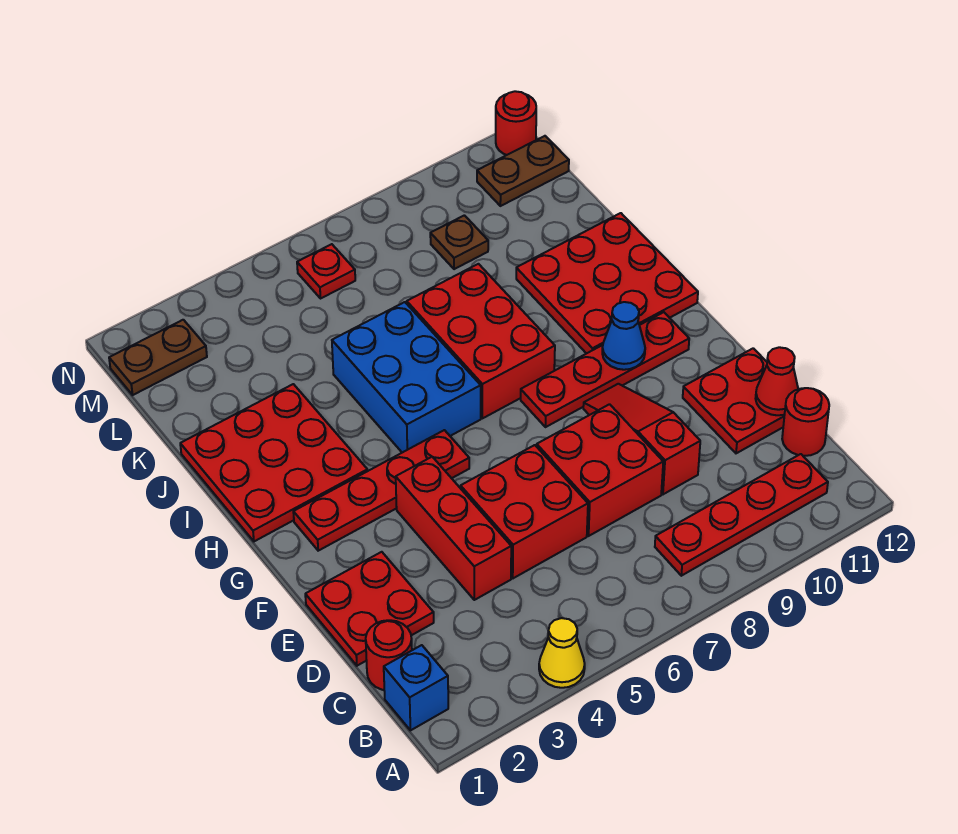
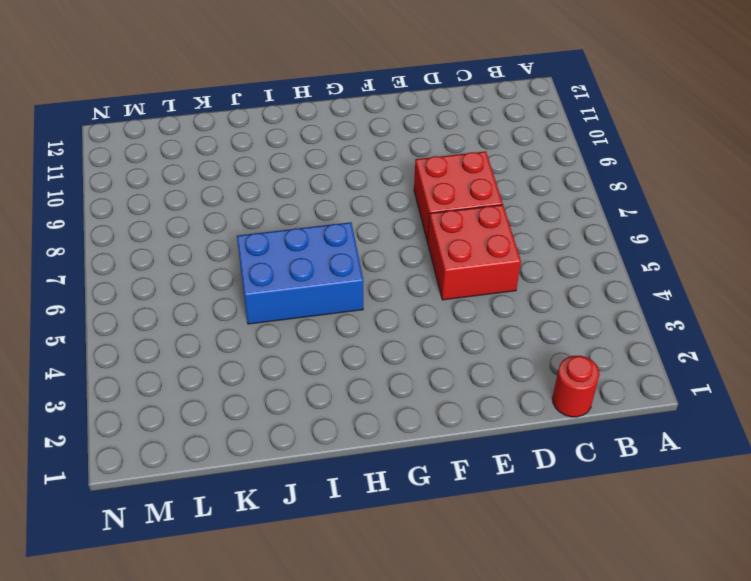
none -> yellow cone A4 level 1
none -> blue brick B1 level 1
none -> red plate B8:B11 level 1

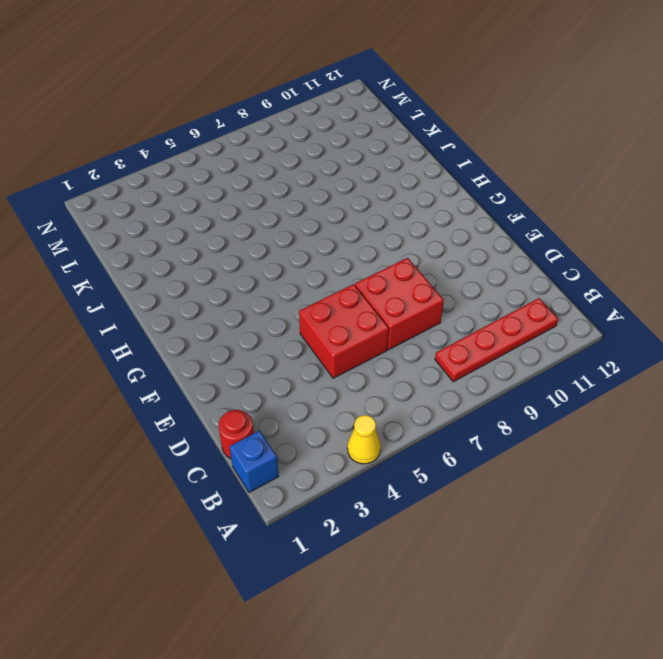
none -> red round brick C12 level 1
none -> red plate D1:E2 level 1
none -> red brick D4:F4 level 1

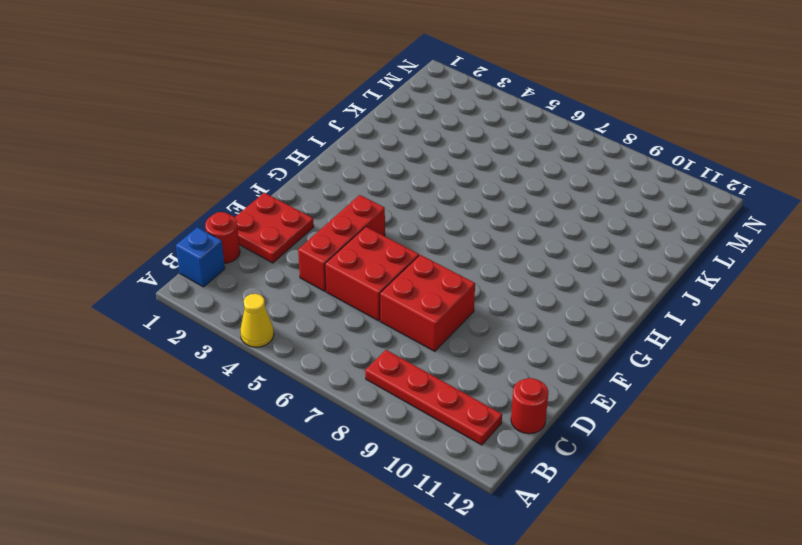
none -> red slope D9:F9 level 1 top D
none -> red plate D11:E12 level 1
none -> red plate G2:G5 level 1

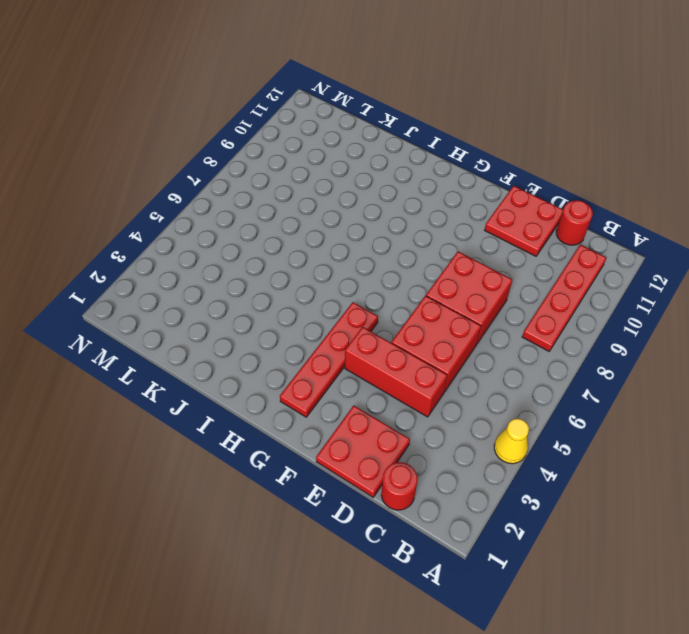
none -> blue brick B1 level 1
none -> red slope D9:F9 level 1 top D
none -> red plate G8:G11 level 1

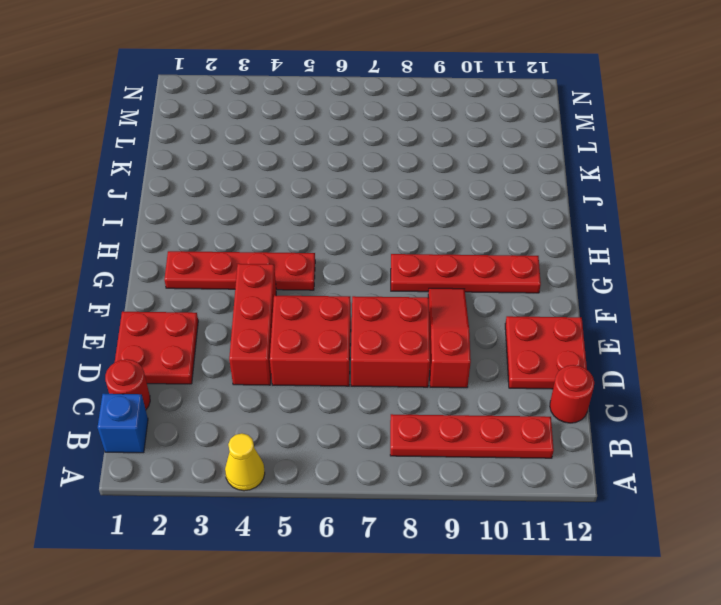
none -> red plate H1:J3 level 1
none -> blue brick H5:J6 level 1
none -> red brick H7:J8 level 1

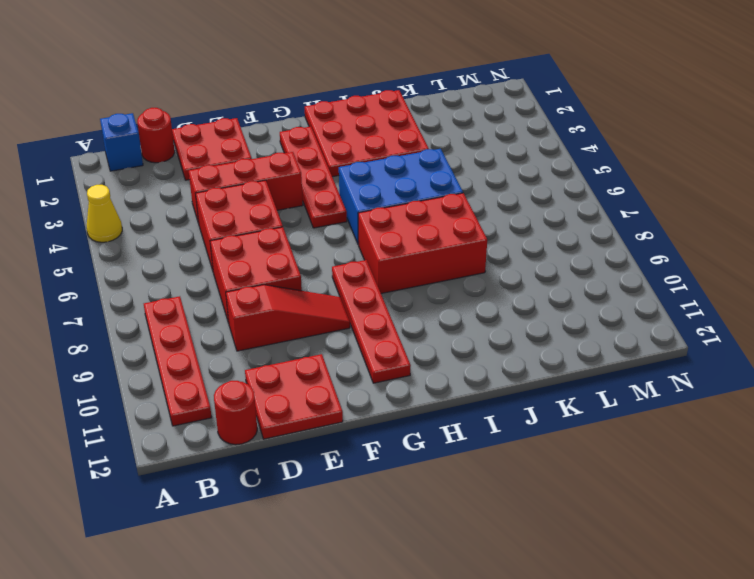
none -> red plate H10:J12 level 1
none -> brown plate L9 level 1
none -> brown plate M1:M2 level 1

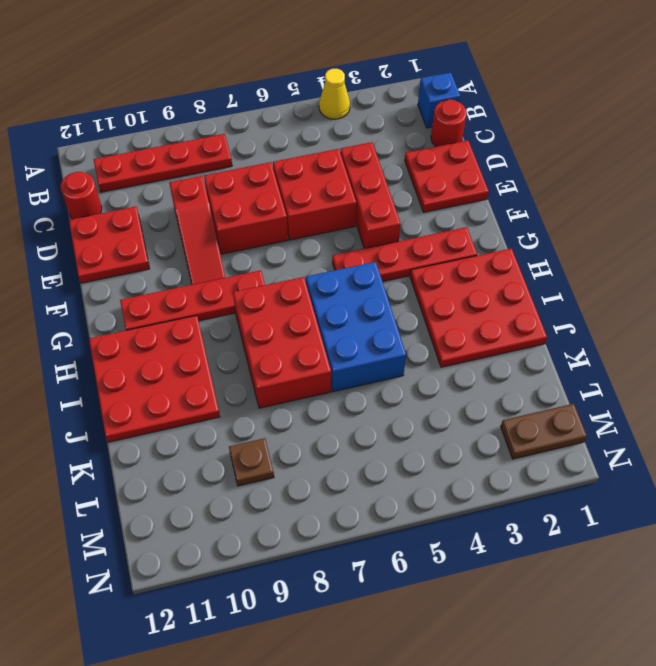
none -> red plate M6 level 1
none -> brown plate M11:M12 level 1
none -> red round brick N12 level 1

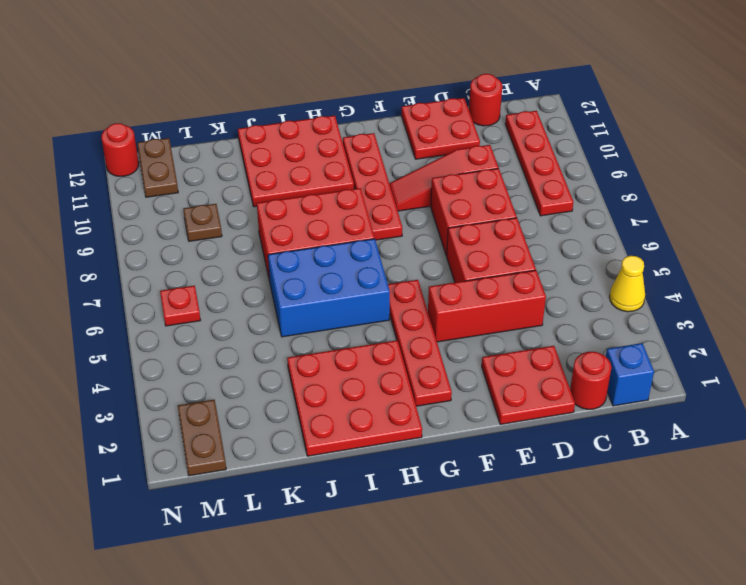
none -> red cone D12 level 2
none -> blue cone G10 level 2

